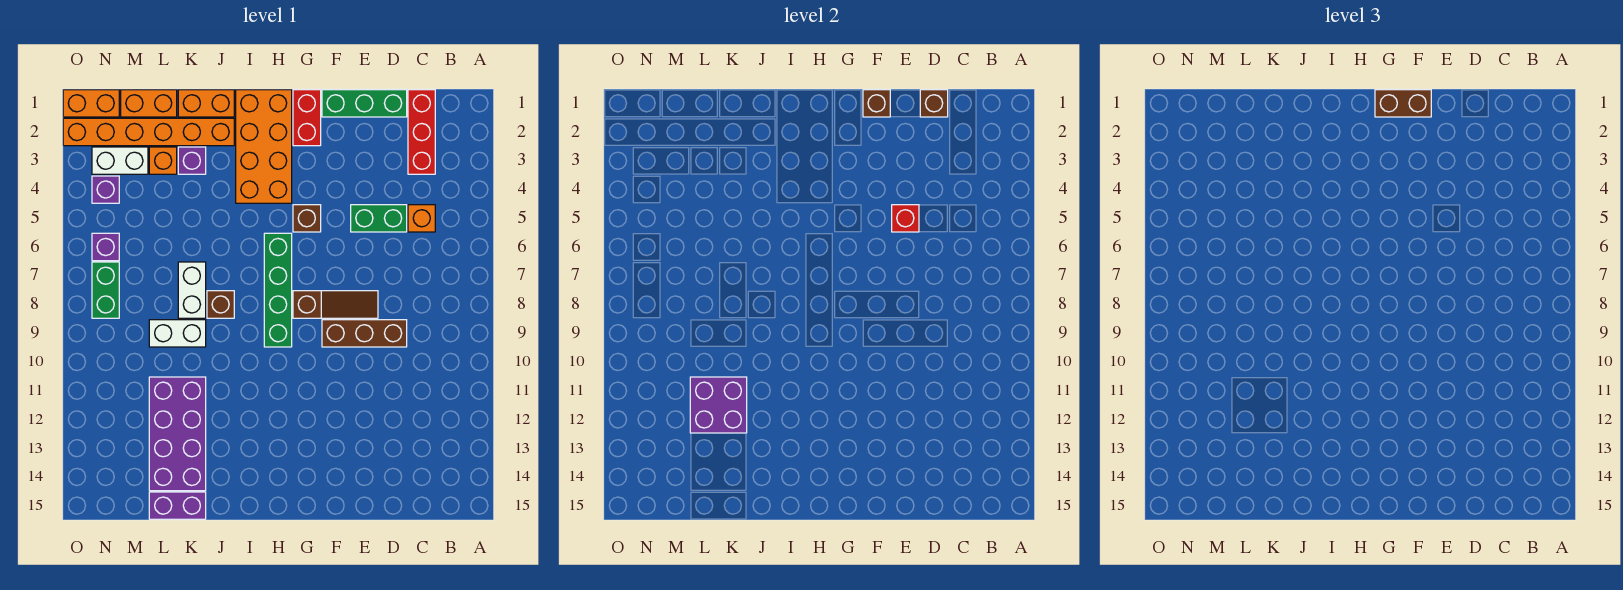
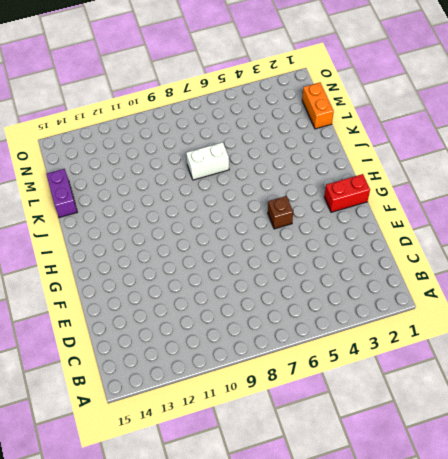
none -> red brick C1:C3 level 1
none -> orange brick C5 level 1
none -> green brick D1:F1 level 1
none -> green brick D5:E5 level 1

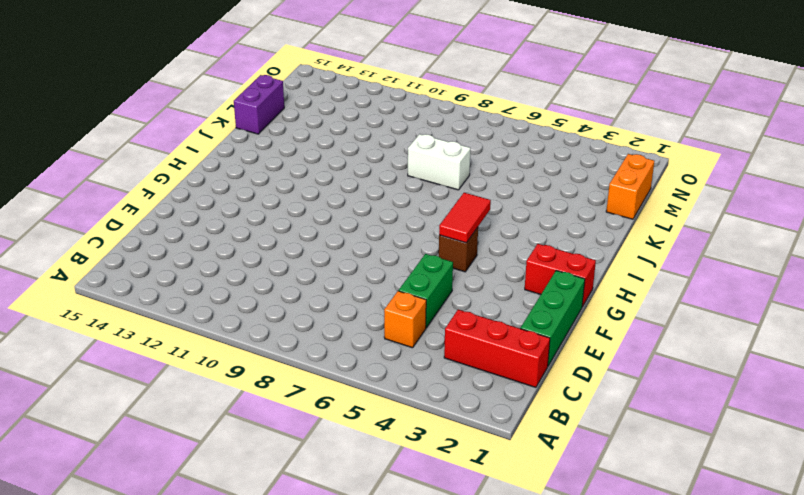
red tile G5:H5 level 2 -> none
none -> brown brick D9:F9 level 1
none -> brown slope E8:G8 level 1 top G
none -> orange brick H1:I4 level 1
none -> green brick H6:H9 level 1

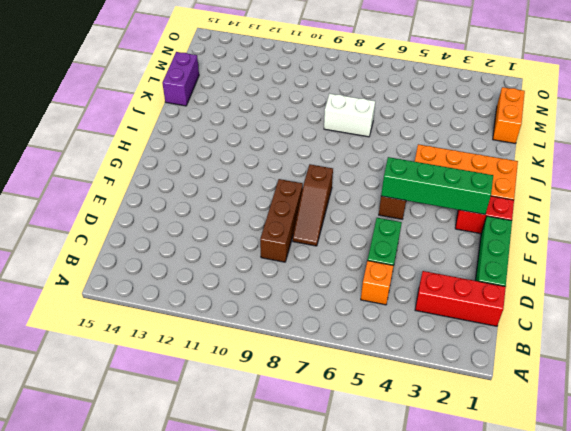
green brick G2:G5 level 2 -> green brick H6:H9 level 1
none -> orange brick J1:K1 level 1
none -> orange brick J2:O2 level 1
none -> brown brick J8 level 1
none -> purple brick K3 level 1

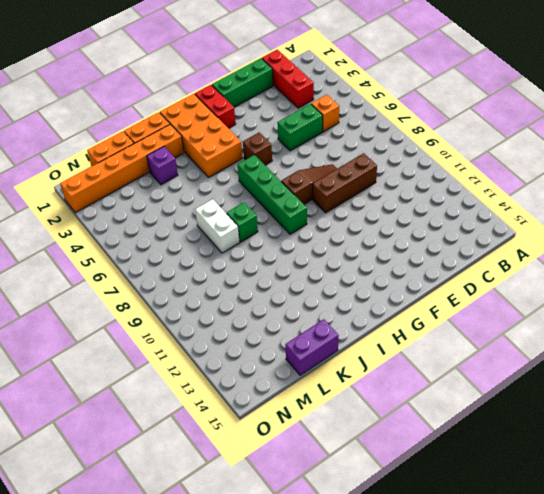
green brick J8 level 1 -> brown brick J8 level 1
none -> white brick K9:L9 level 1
none -> purple brick K11:L14 level 1
none -> orange brick L3 level 1
none -> white brick M3:N3 level 1

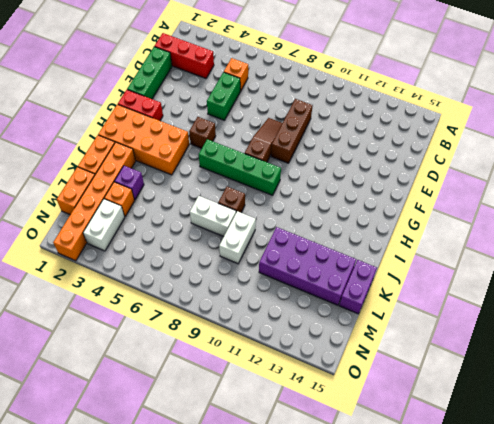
none -> orange brick N1:O1 level 1
none -> purple brick N4 level 1
none -> purple brick N6 level 1
none -> green brick N7:N8 level 1

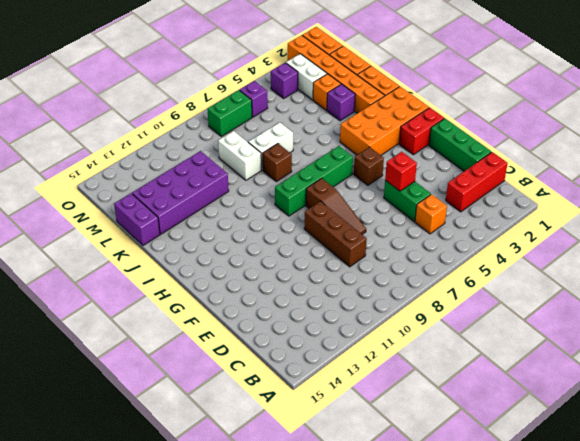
none -> brown brick D1 level 2
none -> brown brick F1 level 2
none -> purple brick K11:L12 level 2
none -> brown brick F1:G1 level 3

